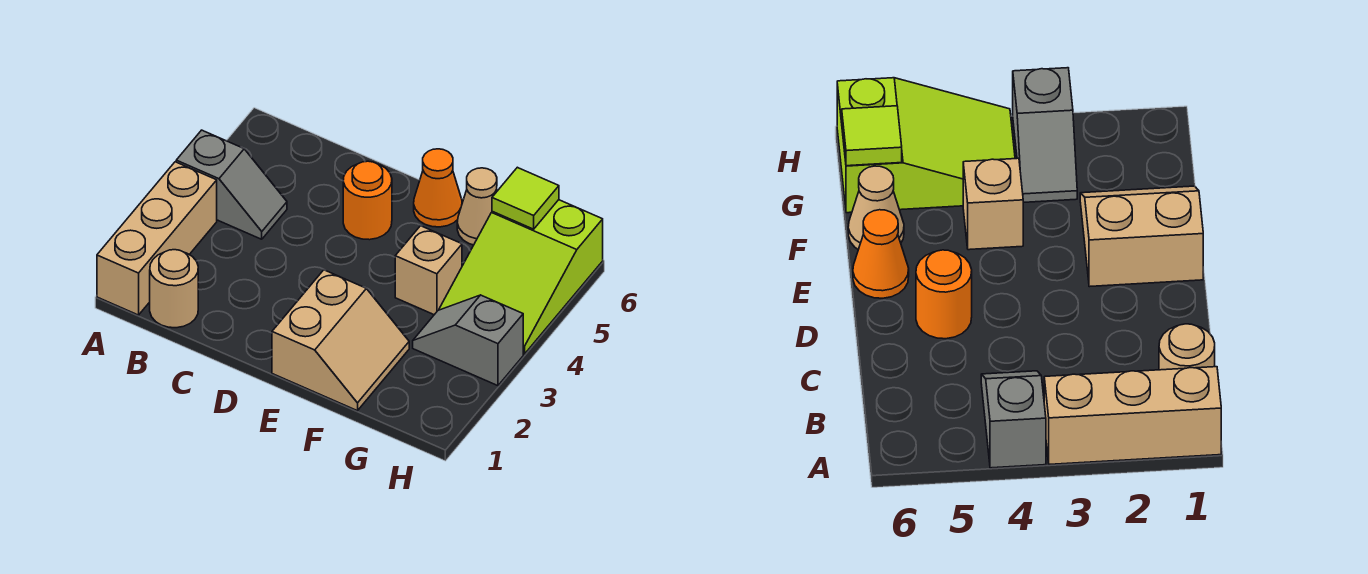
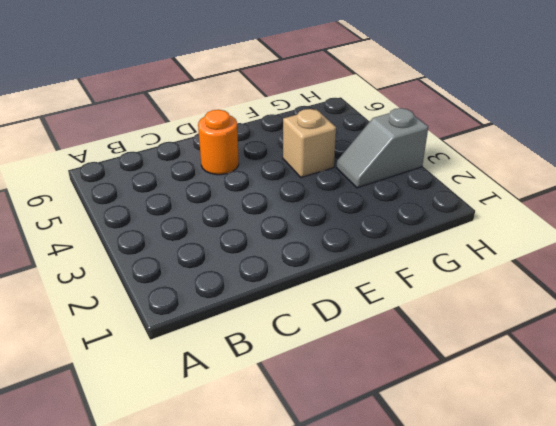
none -> tan brick A1:A3 level 1
none -> grey slope A4:B4 level 1 top A

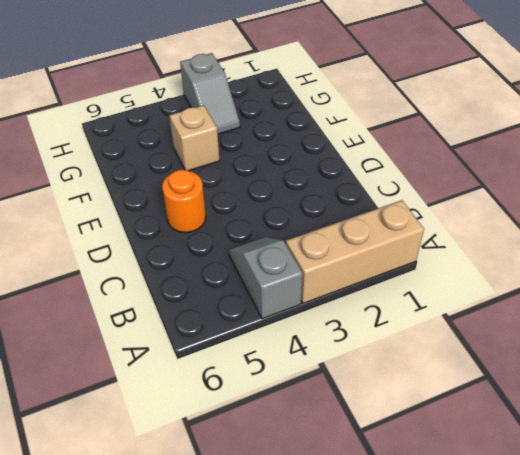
none -> tan round brick B1 level 1
none -> tan slope E1:F2 level 1 top E

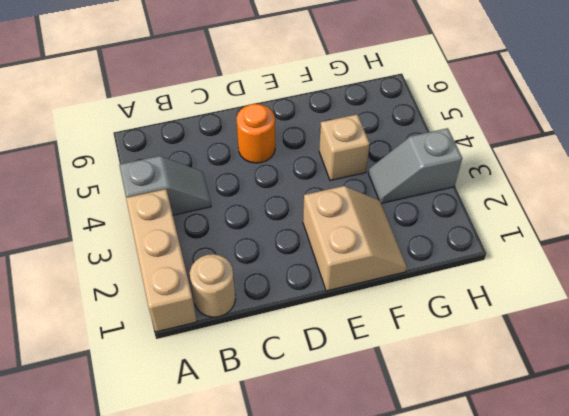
none -> orange cone E6 level 1
none -> tan cone F6 level 1

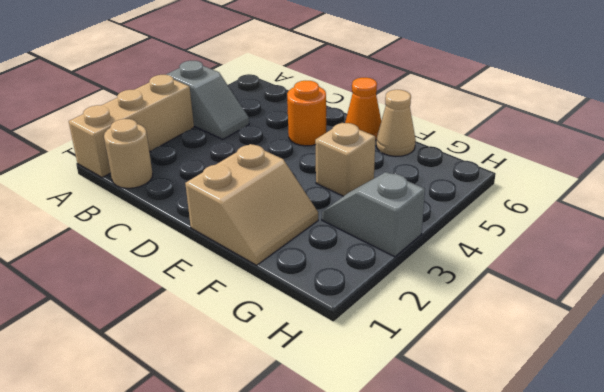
none -> lime slope G4:H6 level 1 top 6
none -> lime tile G6 level 2

